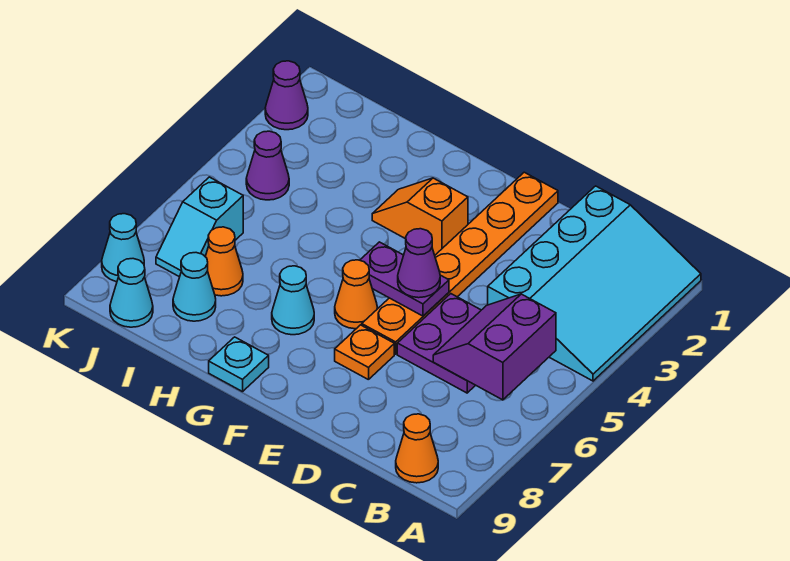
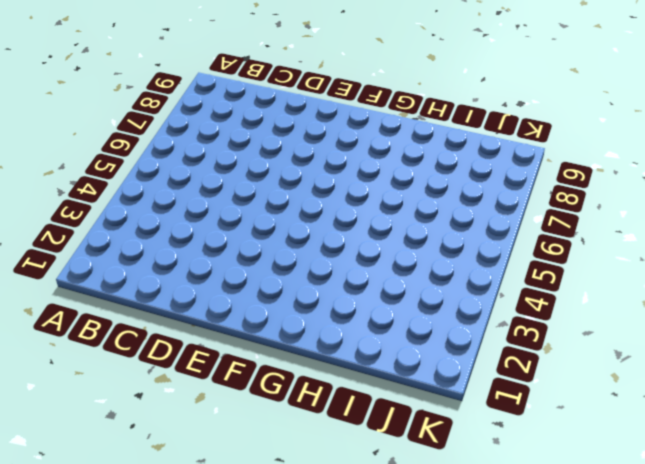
none -> cyan slope A1:C4 level 1 top C
none -> orange cone B9 level 1
none -> purple plate C5:D6 level 1

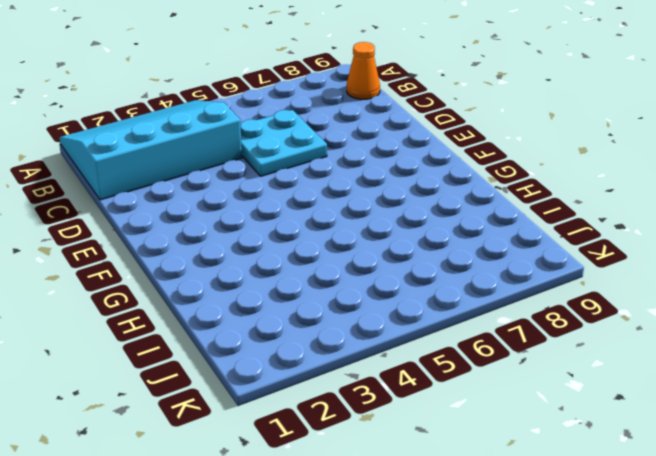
cyan plate C5:D6 level 1 -> purple plate C5:D6 level 1
none -> orange plate E1:E6 level 1
none -> orange plate E7 level 1
none -> orange slope F3:G3 level 1 top F

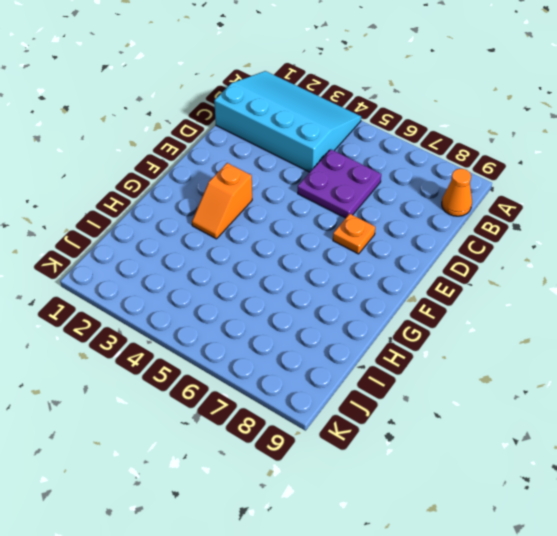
none -> orange plate E1:E6 level 1
none -> orange cone F6 level 1
none -> cyan cone G7 level 1

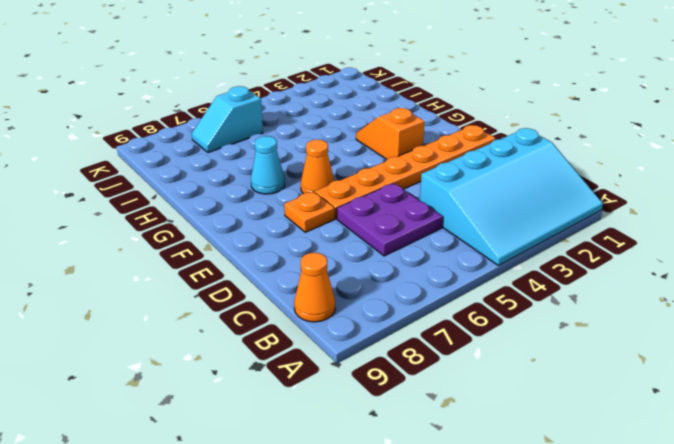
none -> cyan plate G9 level 1
none -> orange cone I7 level 1
none -> cyan cone I8 level 1

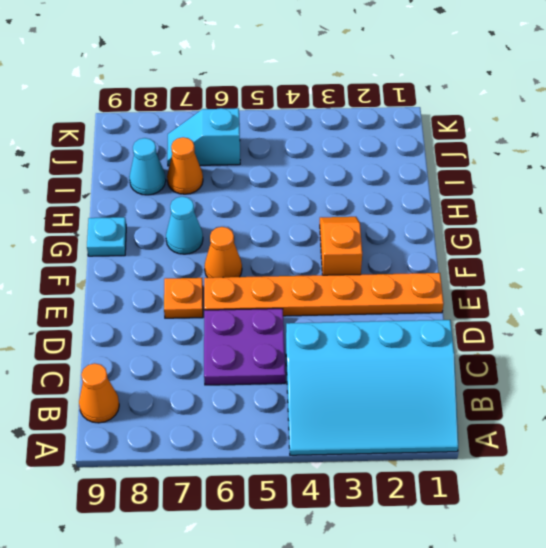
none -> purple cone J4 level 1
none -> cyan cone J9 level 1
none -> purple cone K2 level 1

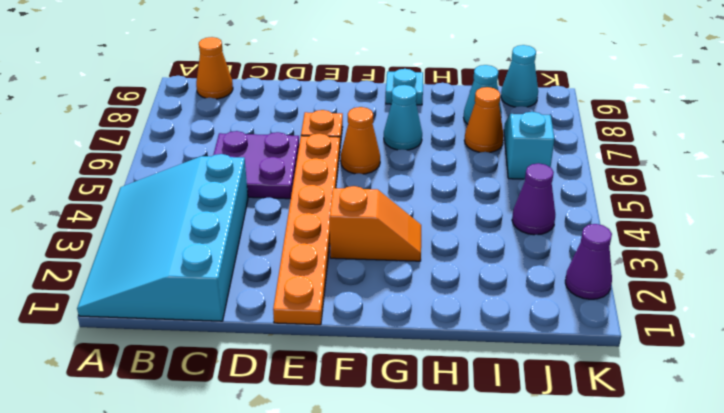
none -> cyan cone K8 level 1
none -> purple slope B5:C6 level 2 top B
none -> purple plate E5:F5 level 2

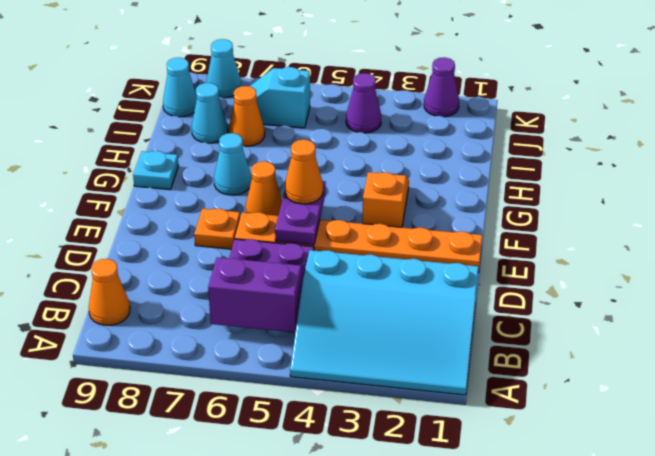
orange cone F5 level 3 -> none
none -> purple cone E5 level 3

